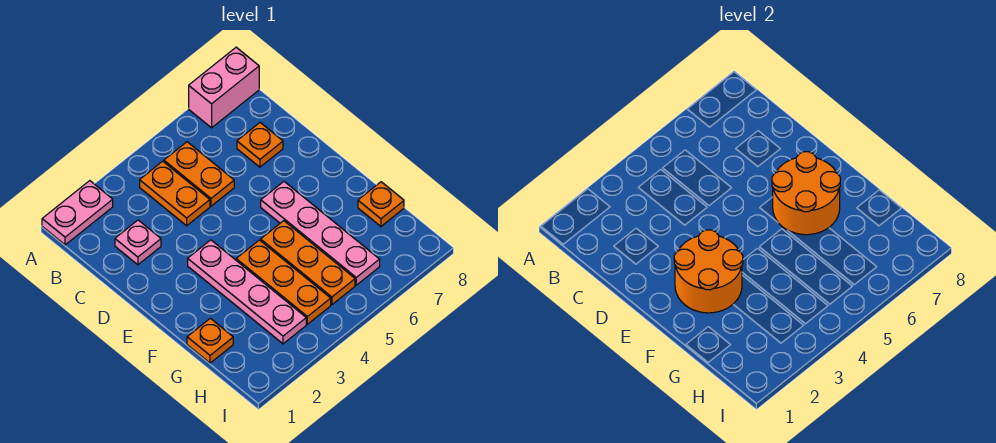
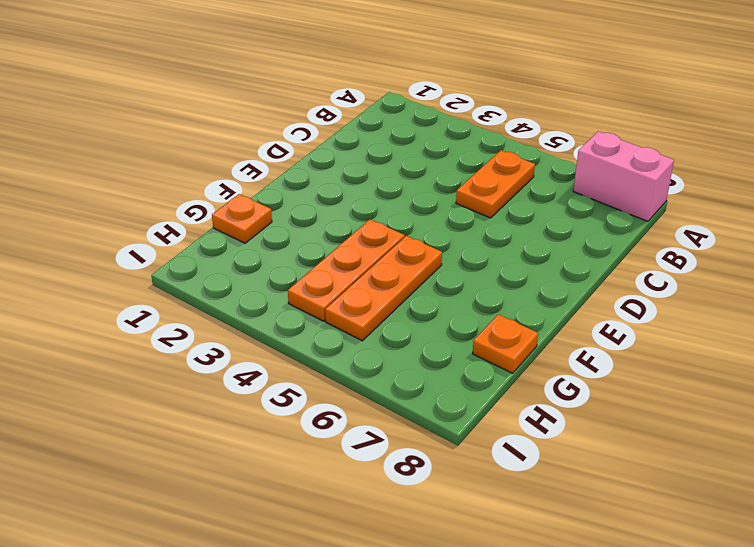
none -> pink plate A1:A2 level 1
none -> orange plate B4:C4 level 1
none -> pink plate C2 level 1

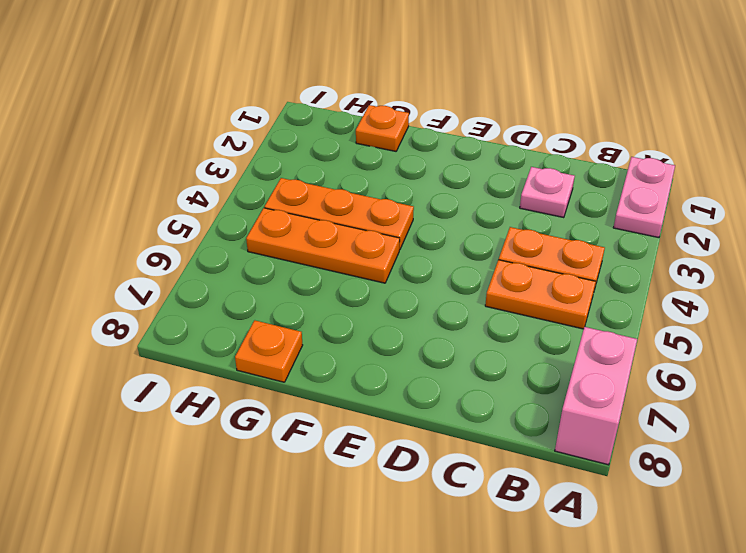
none -> orange plate C7 level 1
none -> pink plate E3:H3 level 1
none -> pink plate E6:H6 level 1

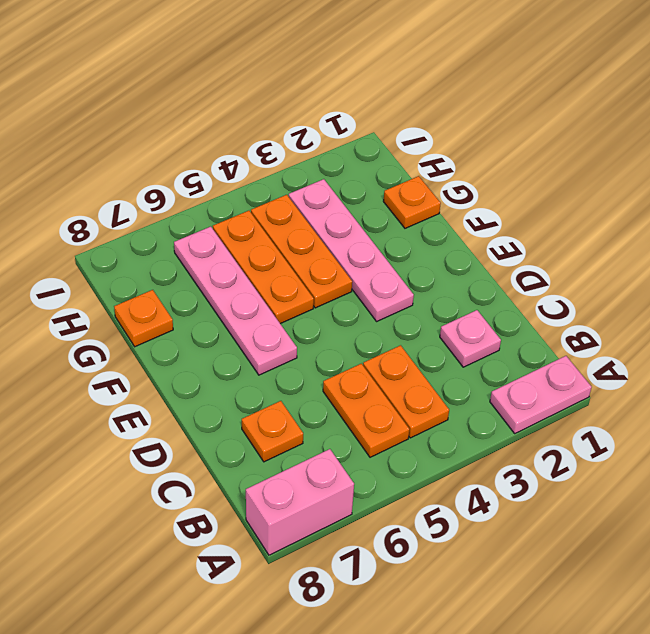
none -> orange round brick E2:F3 level 2
none -> orange round brick E6:F7 level 2

